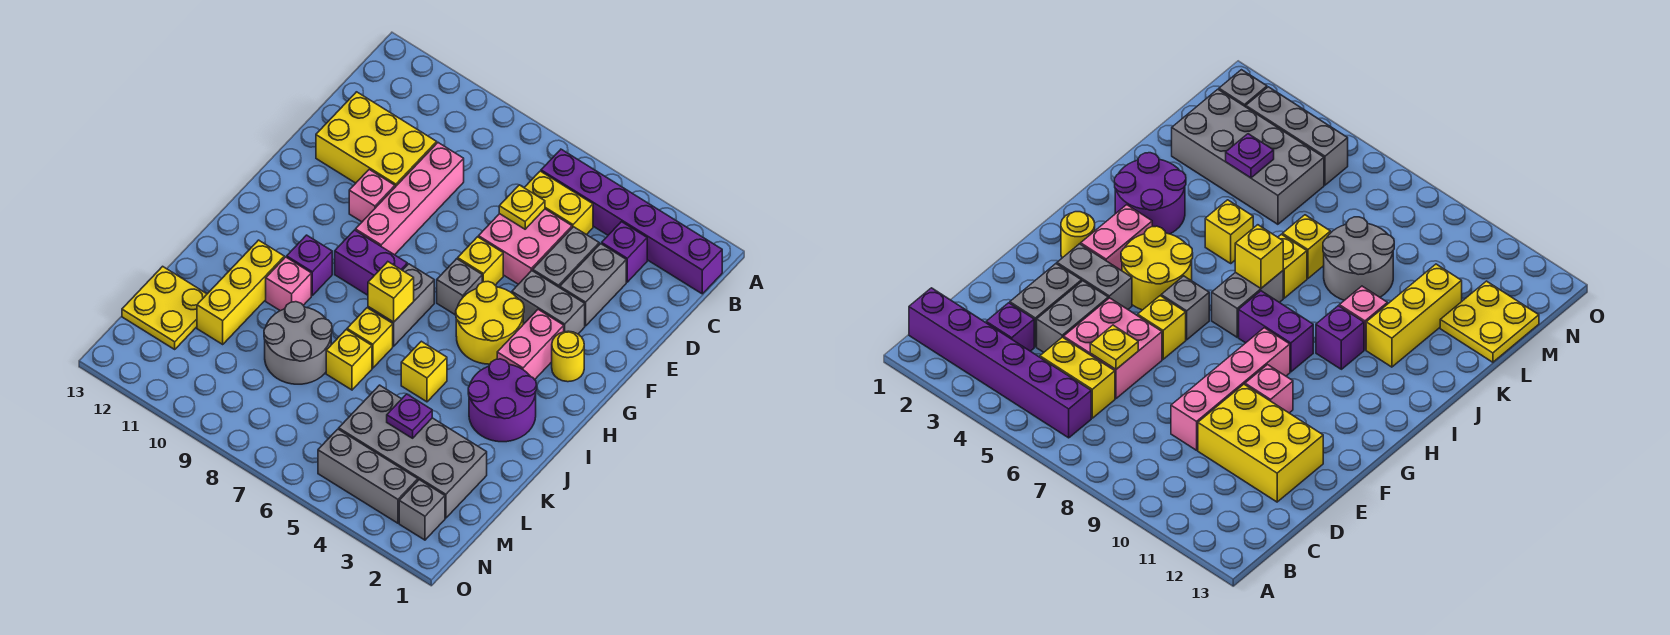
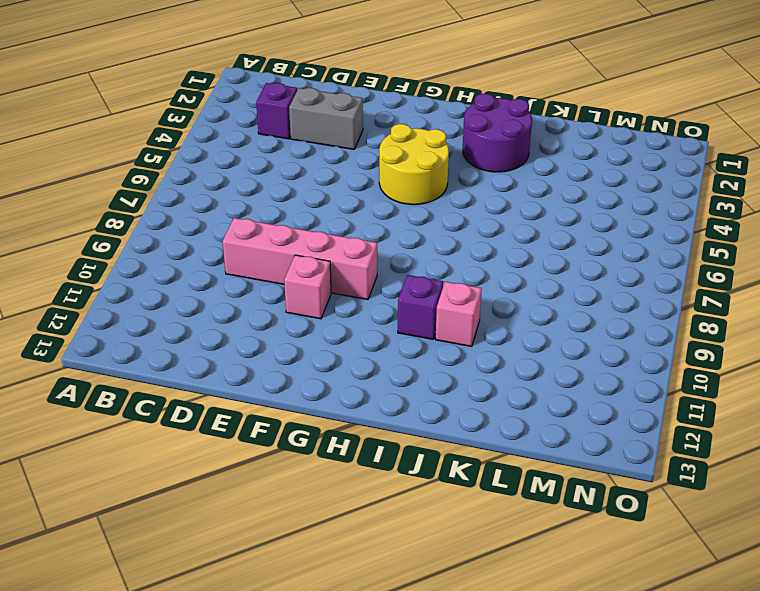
none -> purple brick B1:B6 level 1
none -> yellow brick C5:C6 level 1
none -> grey brick D4:E4 level 1
none -> pink brick D5:E6 level 1

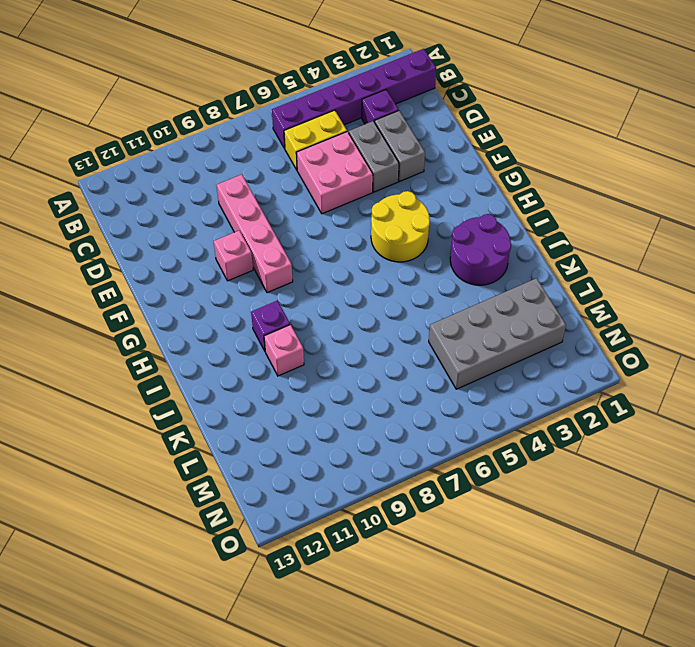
none -> yellow brick D10:E12 level 1
none -> grey brick F3:F4 level 1
none -> yellow brick F6 level 1
none -> yellow round brick G2 level 1

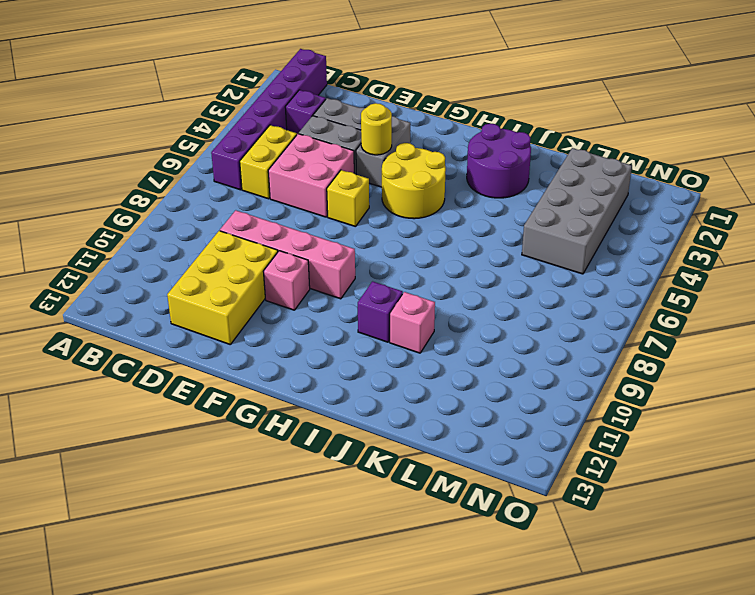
yellow round brick F4 level 2 -> yellow round brick G2 level 1
none -> pink brick G3:H3 level 1
none -> grey brick G6 level 1
none -> grey brick H7:I7 level 1
none -> purple brick H8:H9 level 1

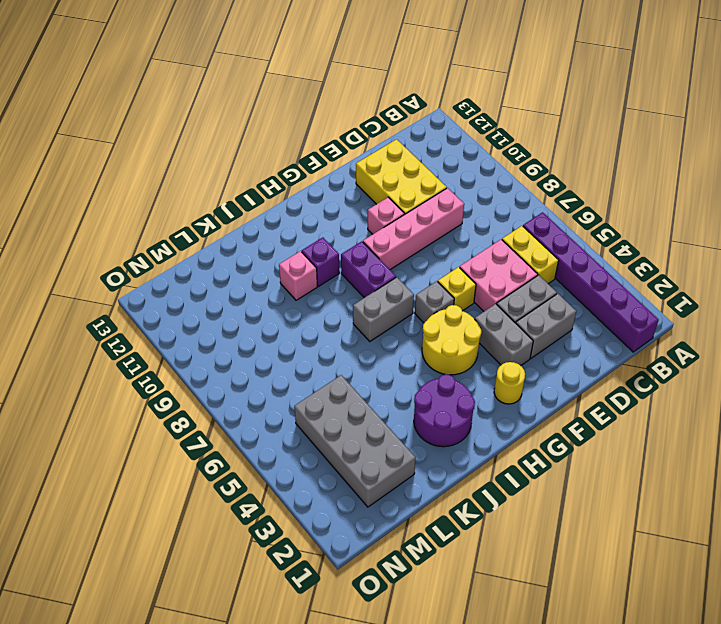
none -> purple brick C3 level 1
none -> pink brick G3:H3 level 1
none -> yellow brick J5 level 1
none -> yellow brick J7 level 1

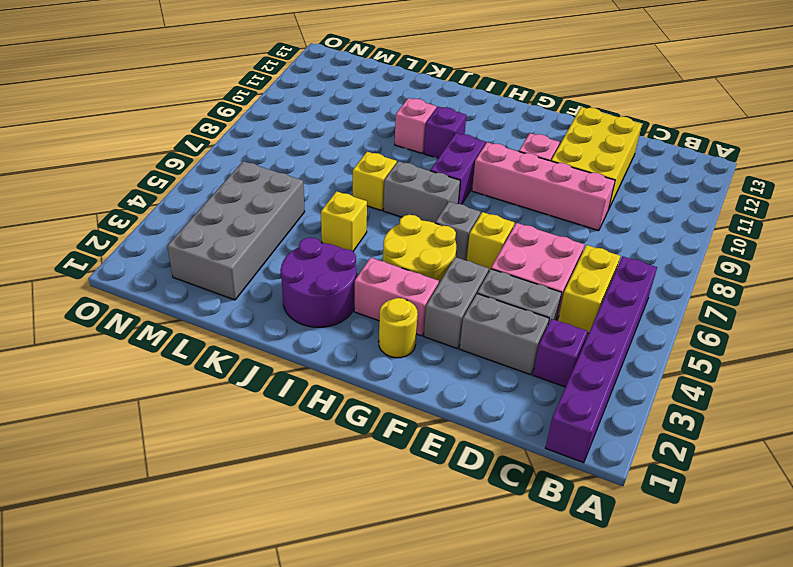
none -> yellow brick J11:L11 level 1
none -> yellow brick K7 level 1
none -> grey round brick K8:L9 level 1
none -> yellow plate L12:M13 level 1

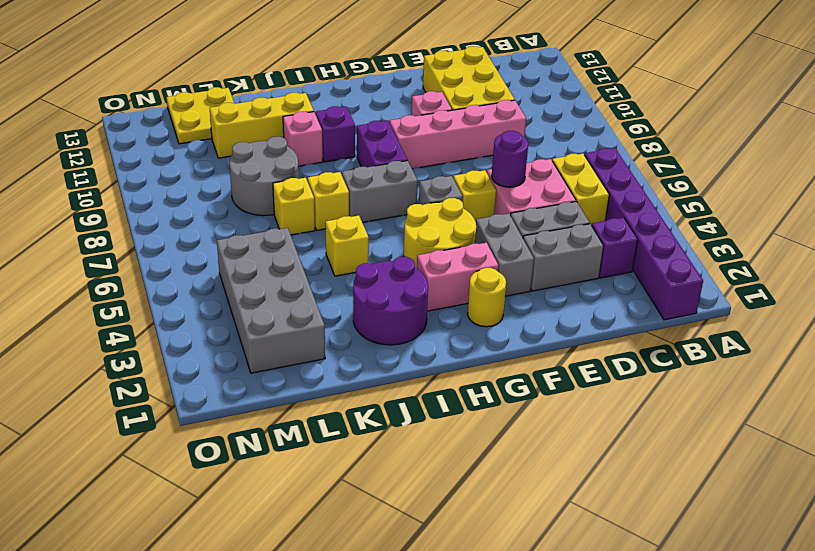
purple round brick E6 level 2 -> none
none -> grey brick N2 level 1
none -> grey brick N3:N5 level 1
none -> yellow plate D6 level 2
none -> yellow brick I7 level 2

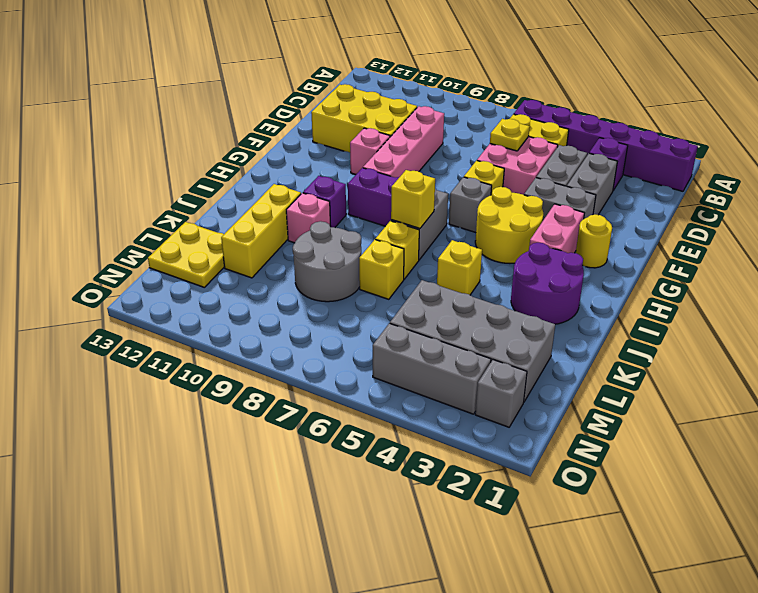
none -> purple plate L4 level 2

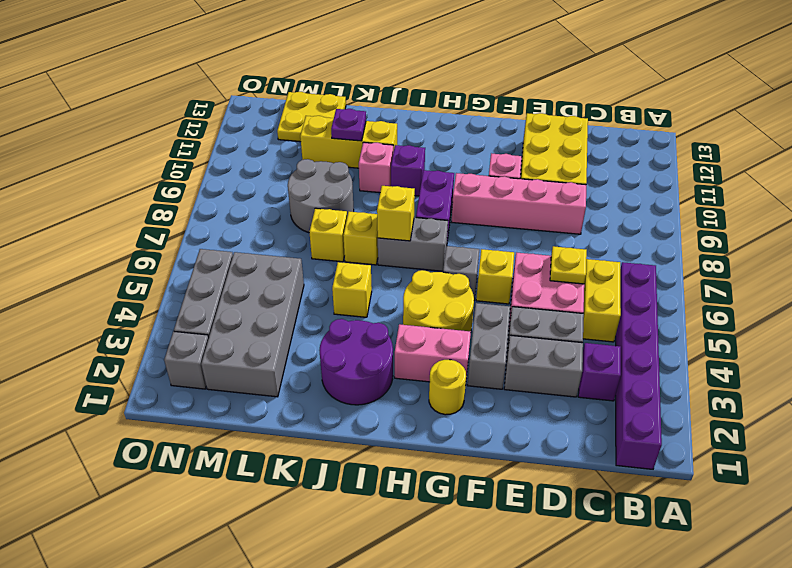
purple plate K11 level 2 -> purple plate L4 level 2

